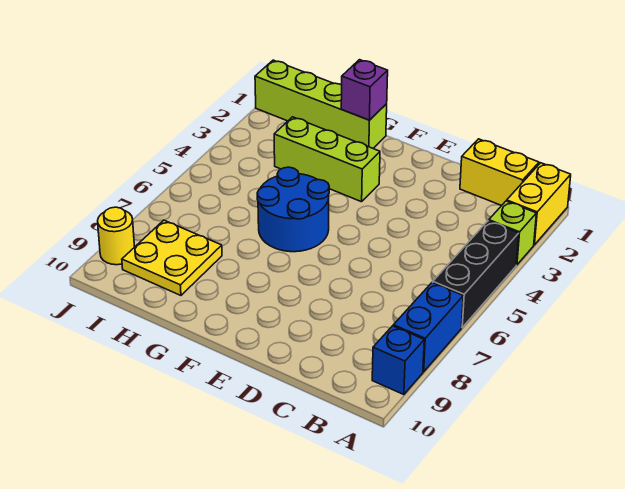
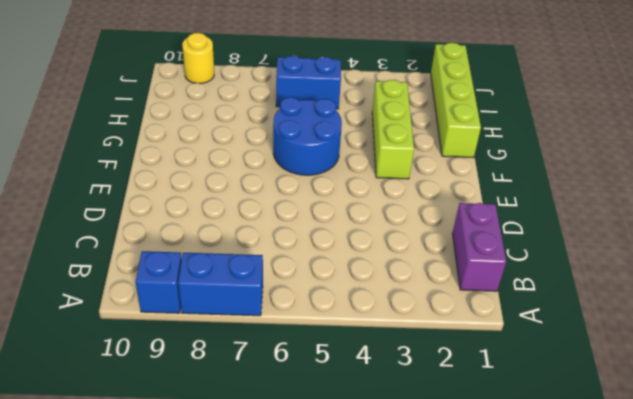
purple brick B1:C1 level 1 -> yellow brick B1:C1 level 1
blue brick I5:I6 level 1 -> none
none -> yellow brick A1:A2 level 1
none -> lime brick A3 level 1
none -> black brick A4:A6 level 1

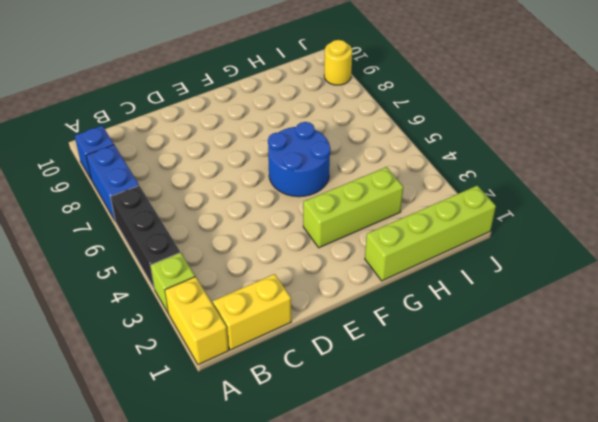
none -> yellow plate H8:I9 level 1
none -> purple brick G1 level 2

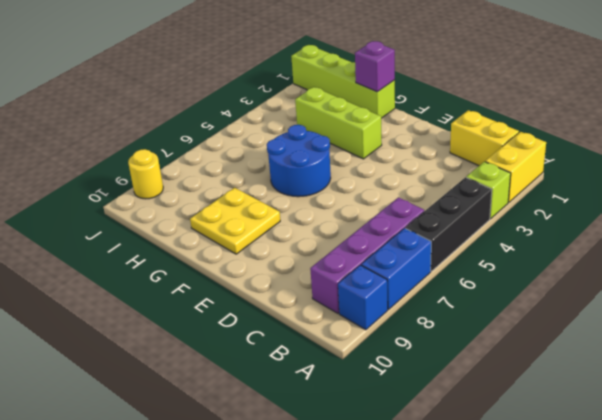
purple brick B6:B9 level 1 -> none
yellow plate F8:G9 level 1 -> yellow plate H8:I9 level 1

